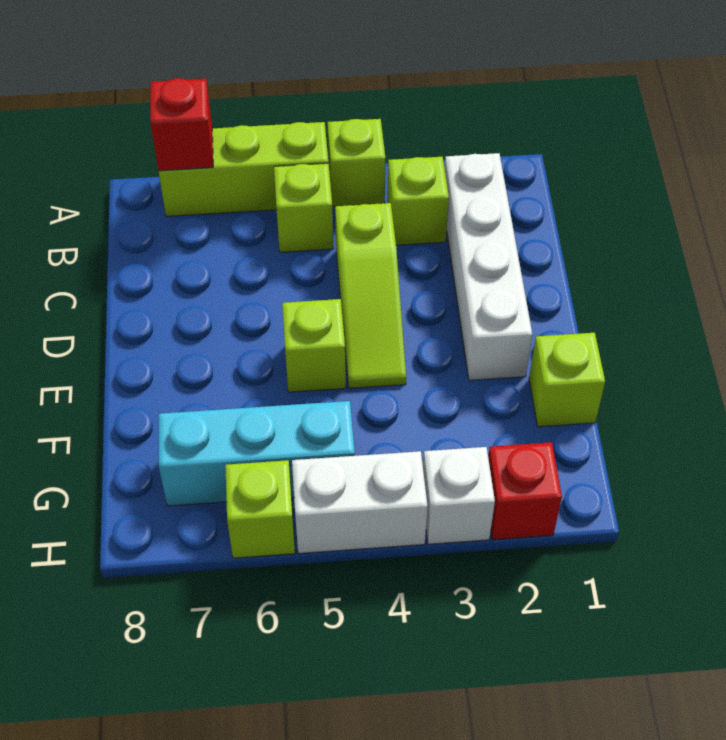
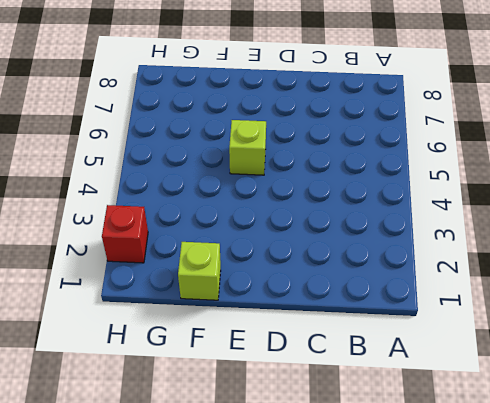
none -> lime brick A4 level 1
none -> lime brick A5:A7 level 1
none -> white brick B2:E2 level 1

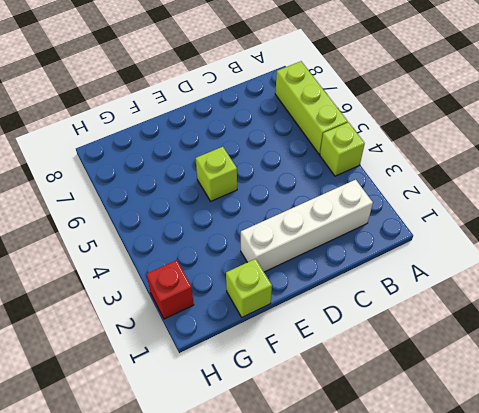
none -> lime brick B3 level 1
none -> lime brick B5 level 1
none -> lime slope C4:E4 level 1 top C

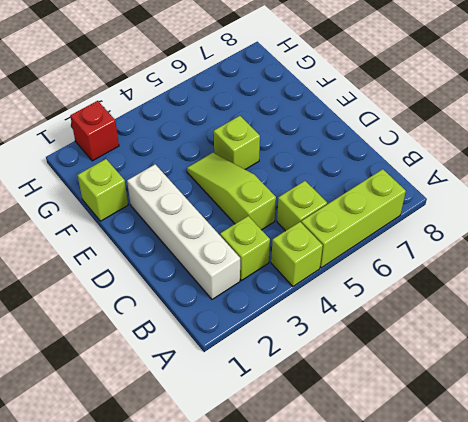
none -> cyan brick G5:G7 level 1
none -> white brick H3 level 1
none -> white brick H4:H5 level 1

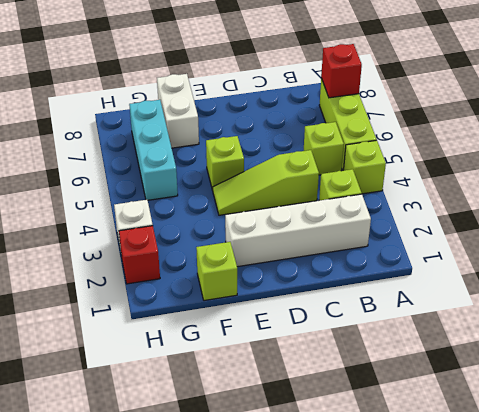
white brick F7:F8 level 1 -> white brick H4:H5 level 1
none -> lime brick H6 level 1

